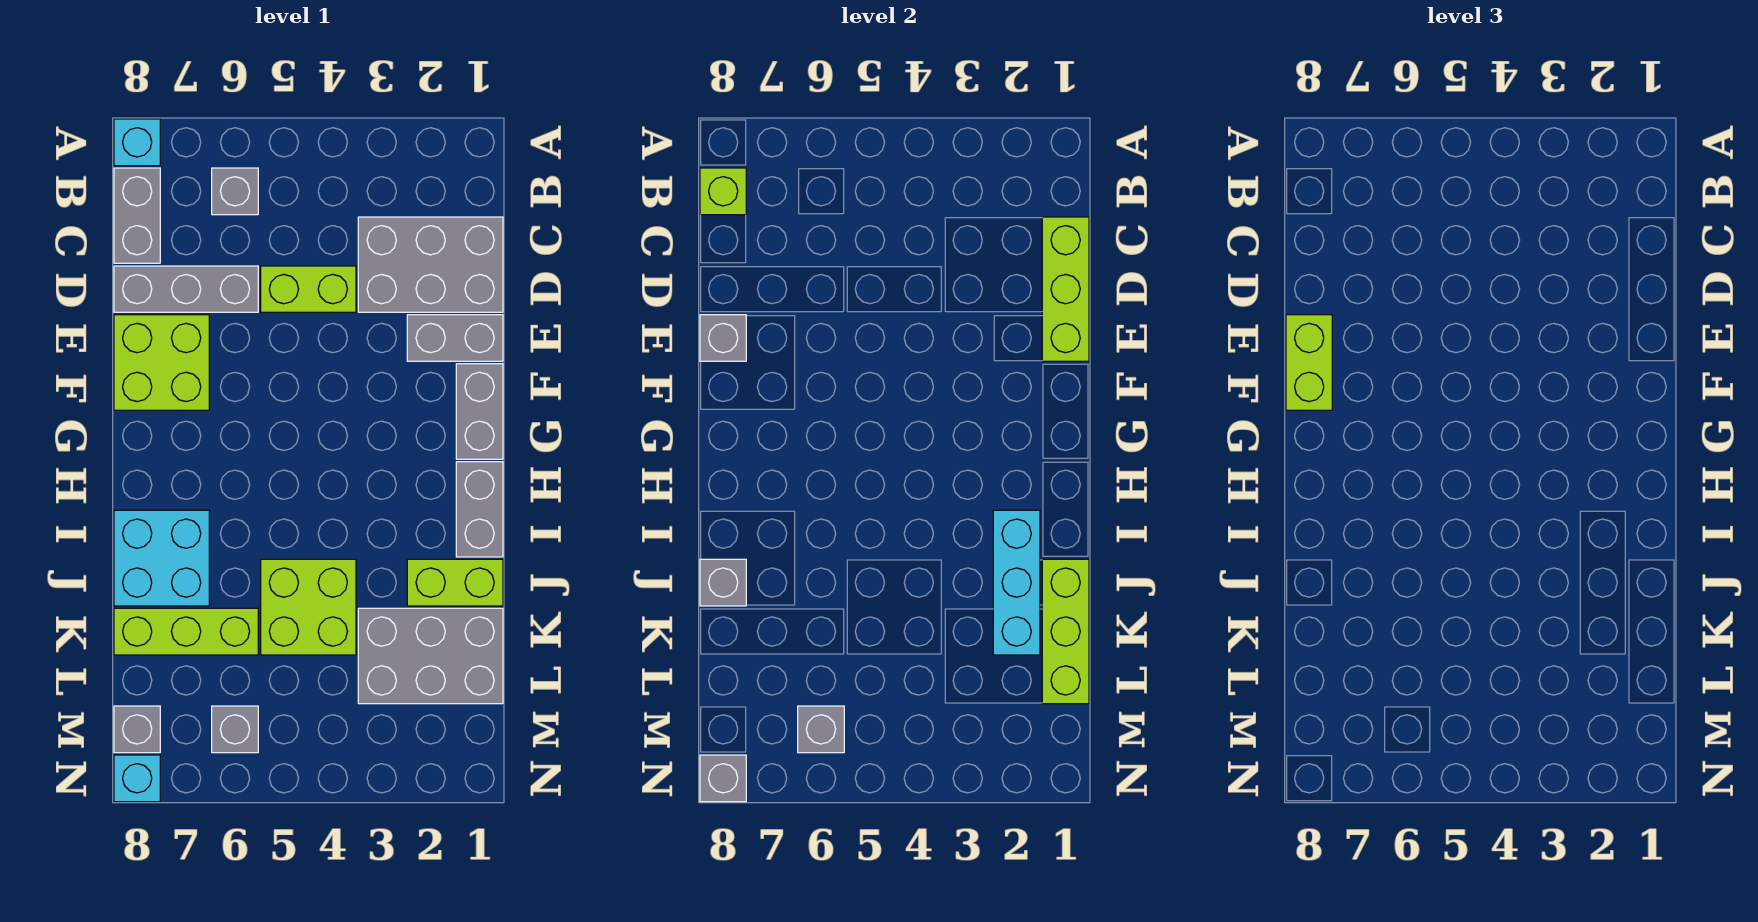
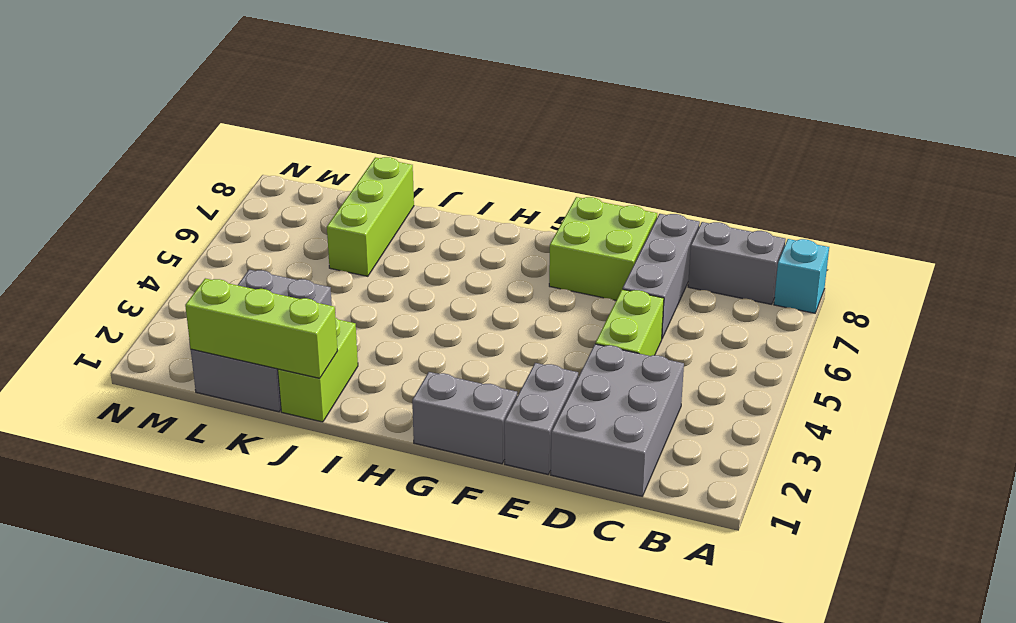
none -> grey brick B6 level 1
none -> grey brick H1:I1 level 1
none -> cyan brick I7:J8 level 1

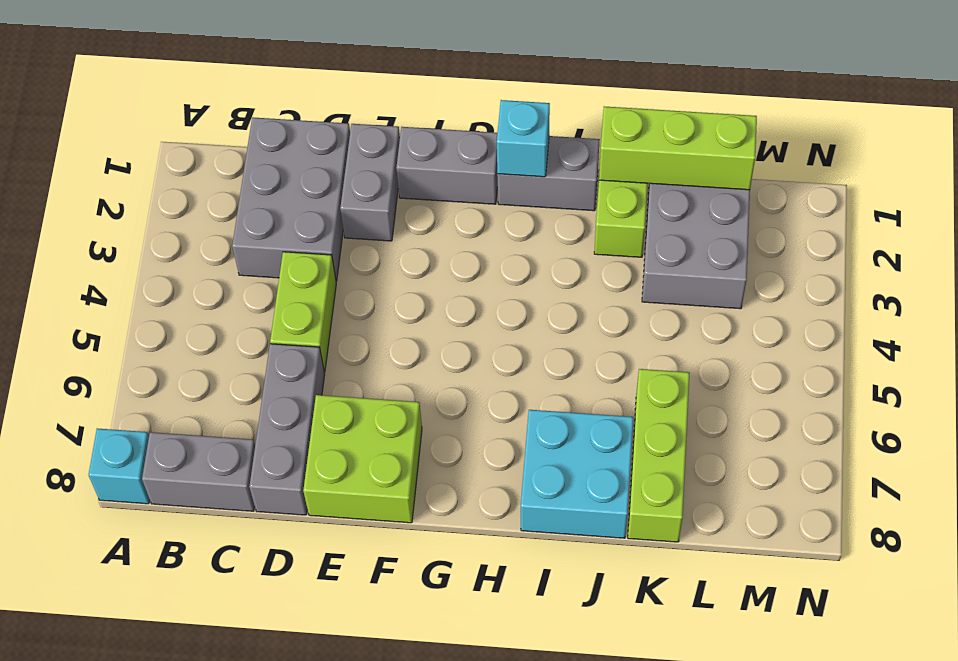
cyan brick H1 level 2 -> cyan brick N8 level 1
none -> grey brick B6 level 1
none -> lime brick J4:K5 level 1
none -> grey brick M6 level 1

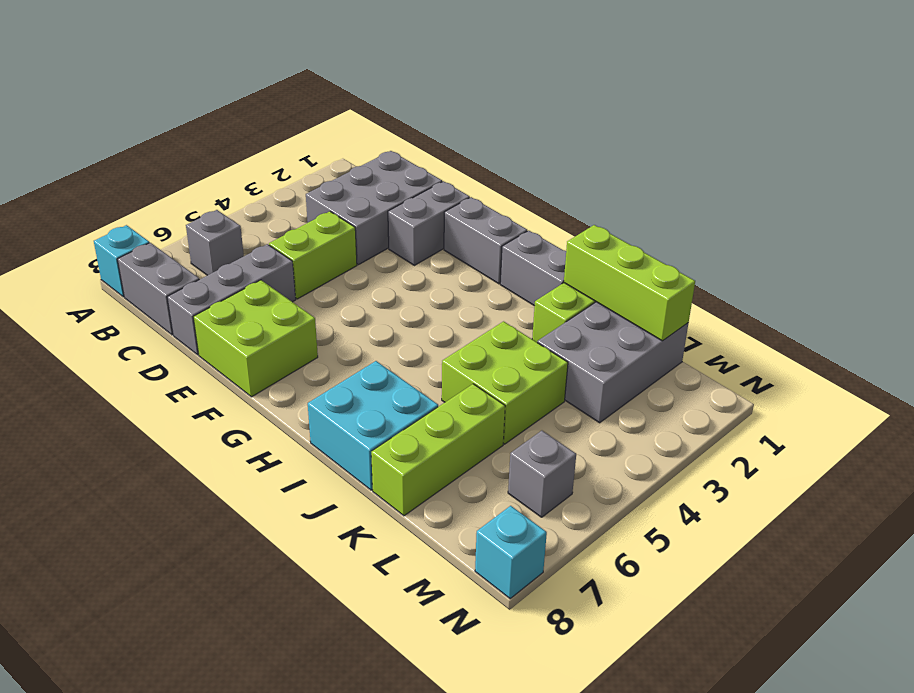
none -> grey brick M8 level 1
none -> lime brick B8 level 2
none -> lime brick C1:E1 level 2

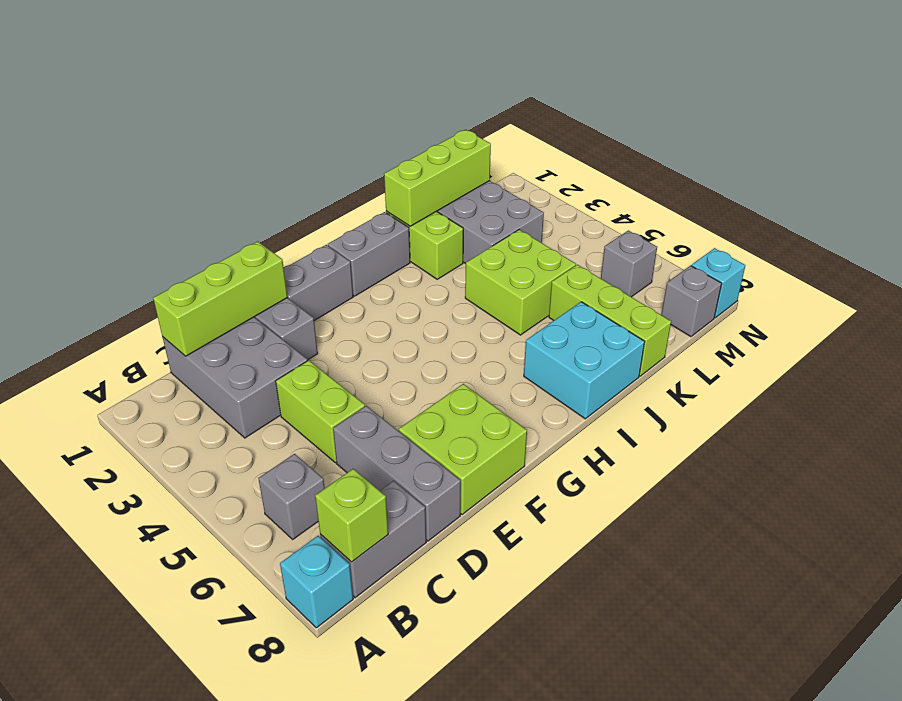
none -> grey brick E8 level 2
none -> cyan brick I2:K2 level 2
none -> grey brick J8 level 2

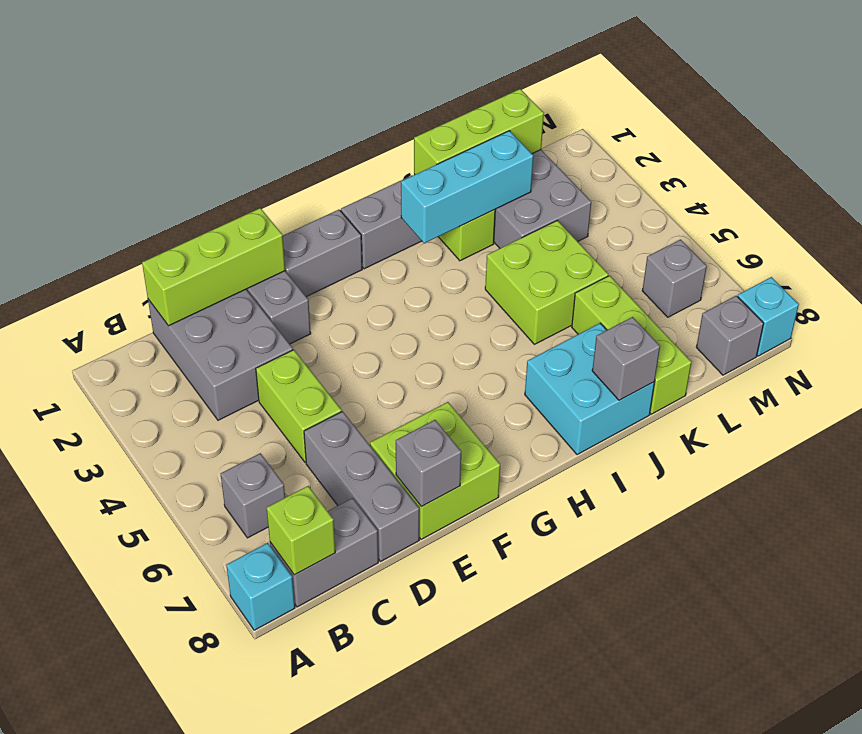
none -> grey brick M6 level 2
none -> grey brick N8 level 2
none -> lime brick E8:F8 level 3

